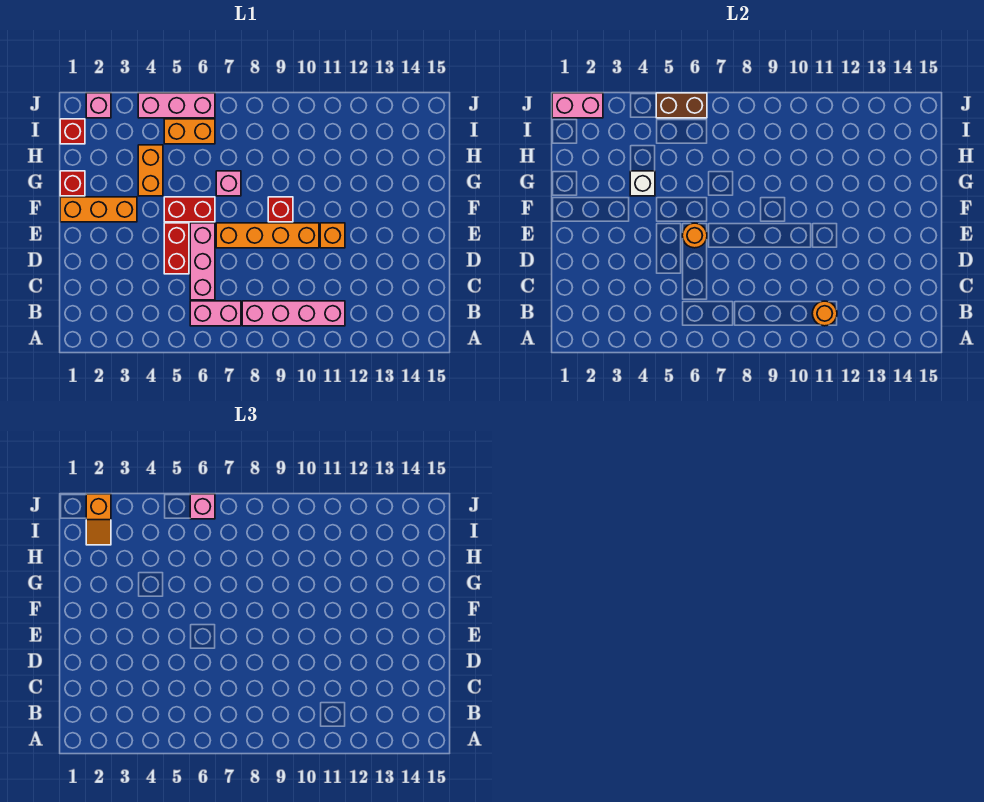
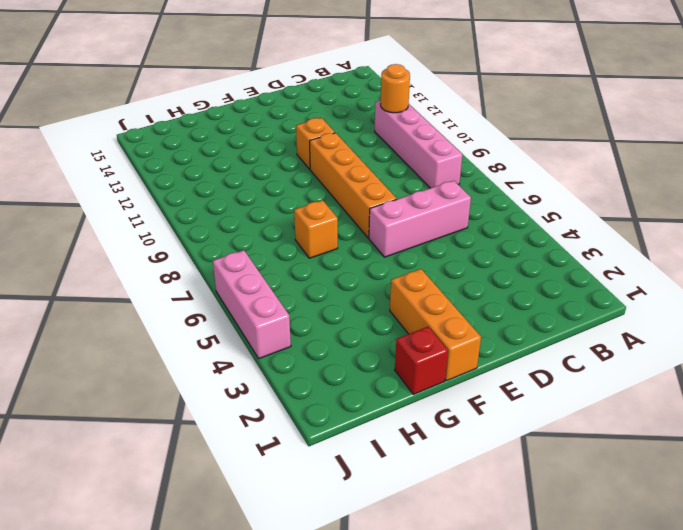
orange brick G7 level 1 -> pink brick G7 level 1
none -> pink brick B6:B7 level 1
none -> red brick D5:E5 level 1
none -> red brick F5:F6 level 1

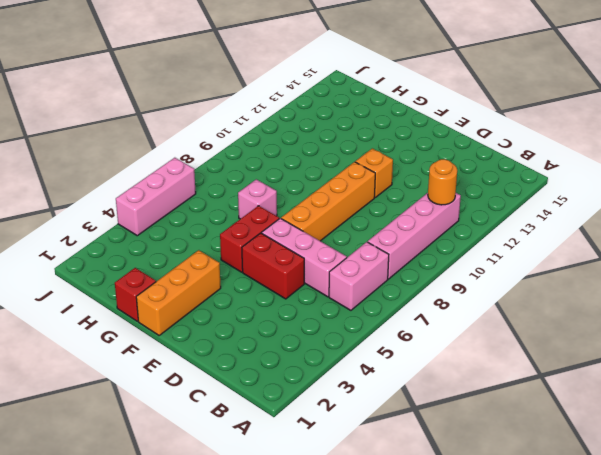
none -> red brick F9 level 1
none -> orange brick G4:H4 level 1
none -> red brick I1 level 1

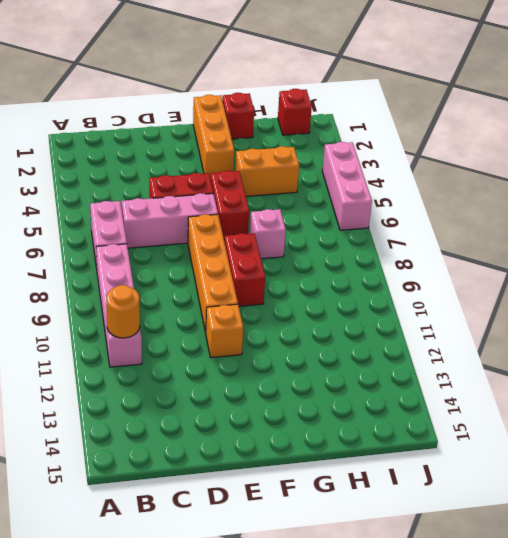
red brick F8:F9 level 1 -> red brick F9 level 1
none -> orange brick I5:I6 level 1
none -> pink brick J2 level 1
none -> orange round brick E6 level 2

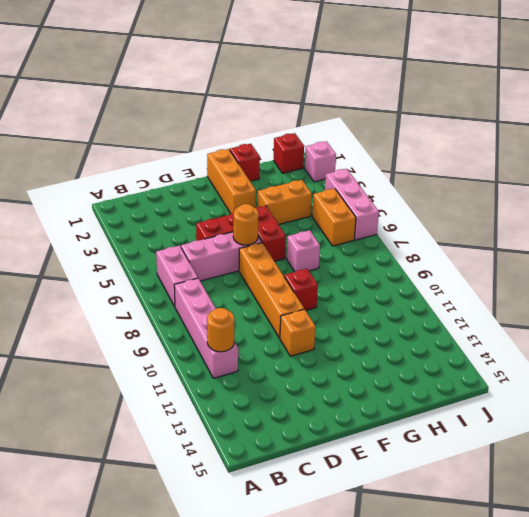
none -> white brick G4 level 2
none -> pink brick J1:J2 level 2
none -> brown brick J5:J6 level 2

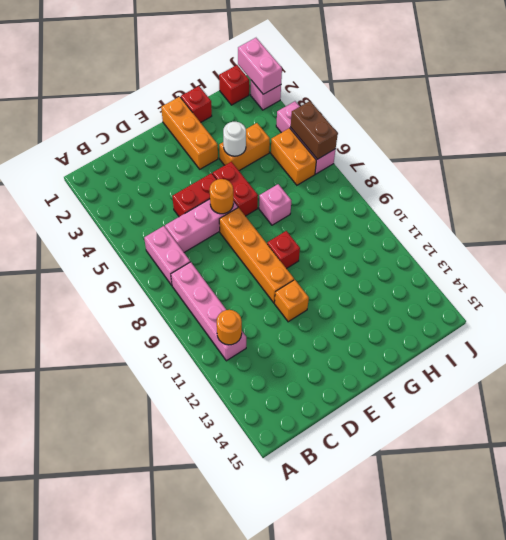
white round brick G4 level 2 -> white brick G4 level 2
none -> orange slope I2:J2 level 3 top J
none -> pink brick J6 level 3

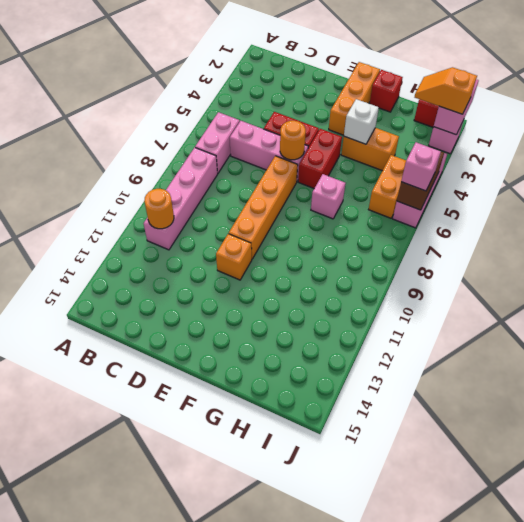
none -> red brick F9 level 1

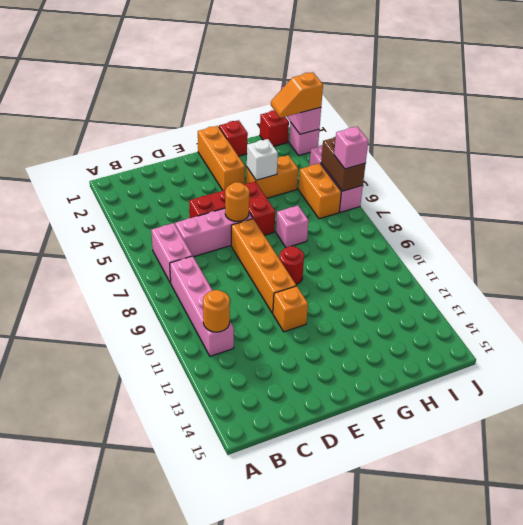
red round brick F9 level 1 -> red brick F9 level 1

